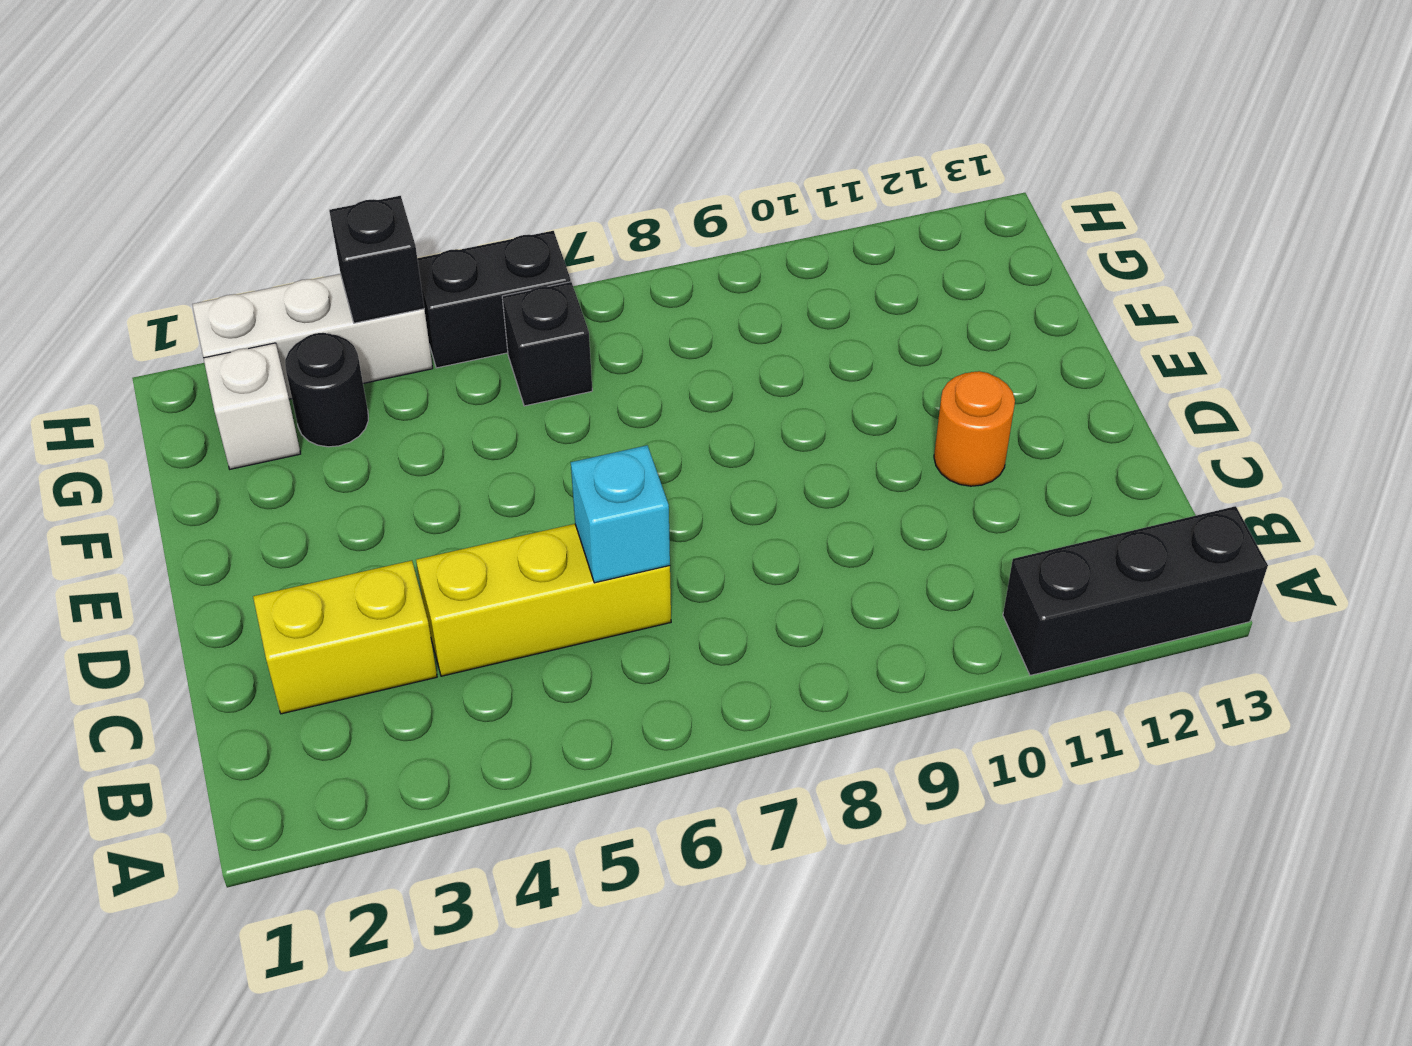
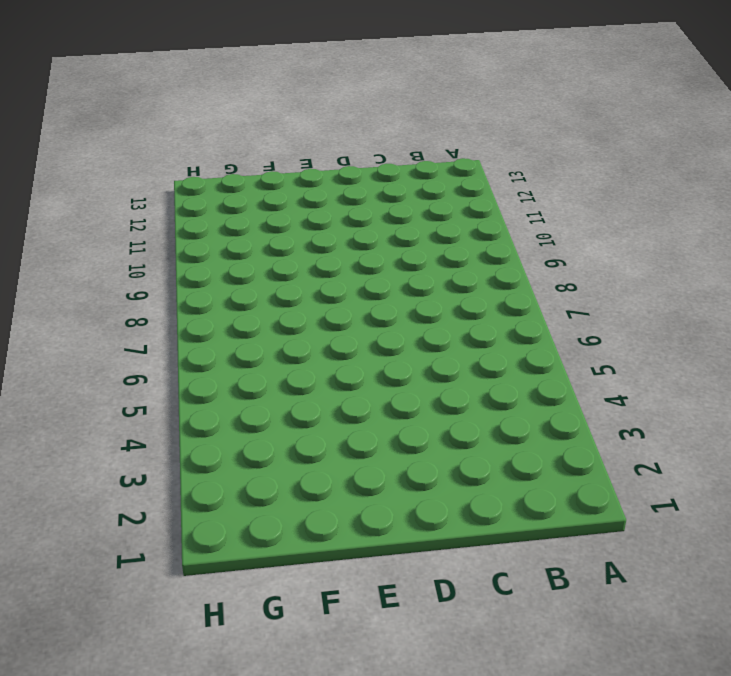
none -> black brick A11:A13 level 1
none -> yellow brick C2:C3 level 1

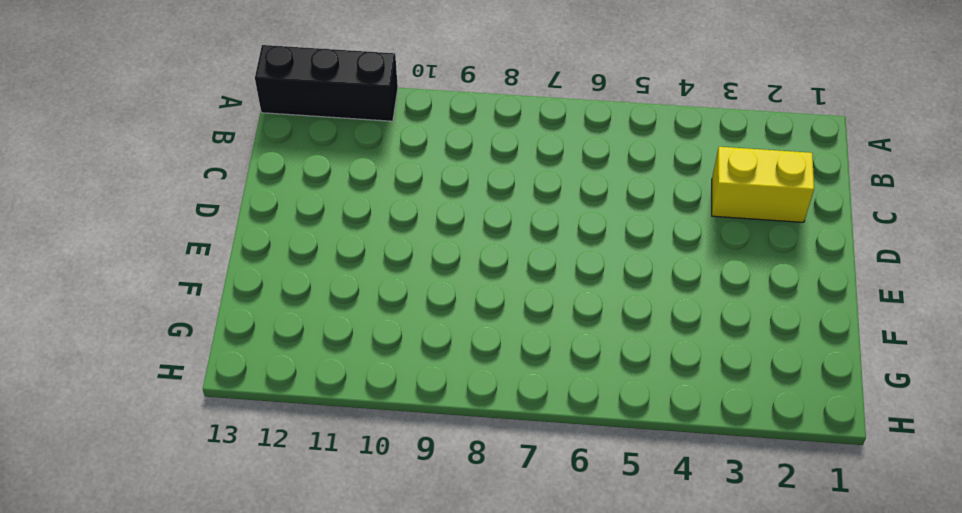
none -> yellow brick C4:C6 level 1
none -> orange round brick D11 level 1

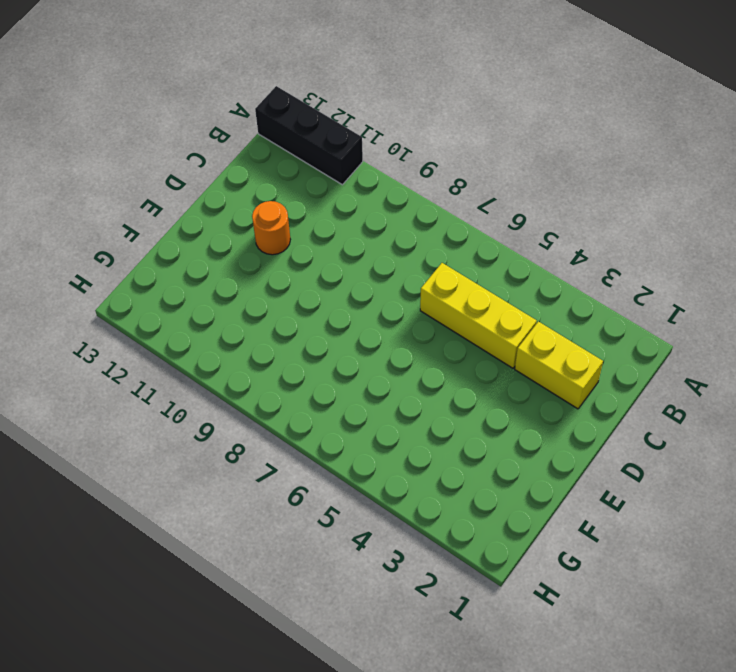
none -> white brick G2 level 1
none -> black round brick G3 level 1

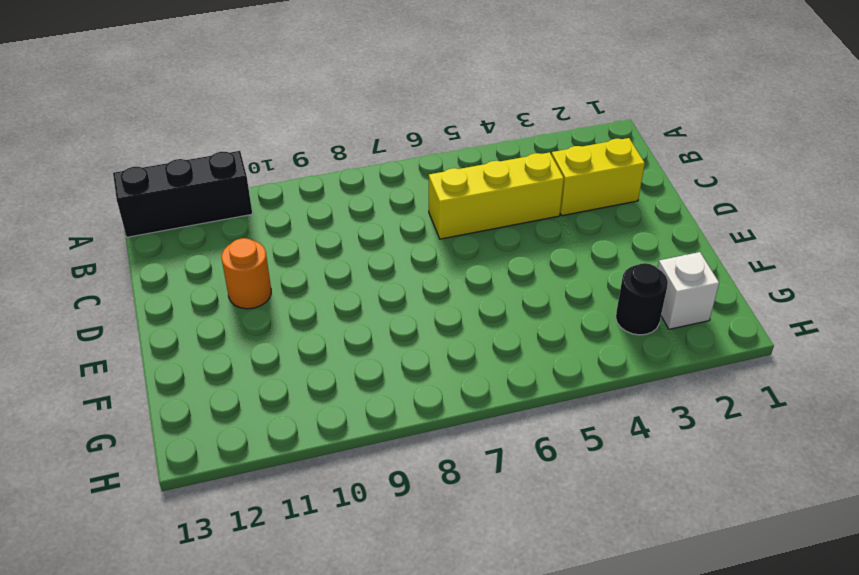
none -> black brick G6 level 1
none -> white brick H2:H4 level 1

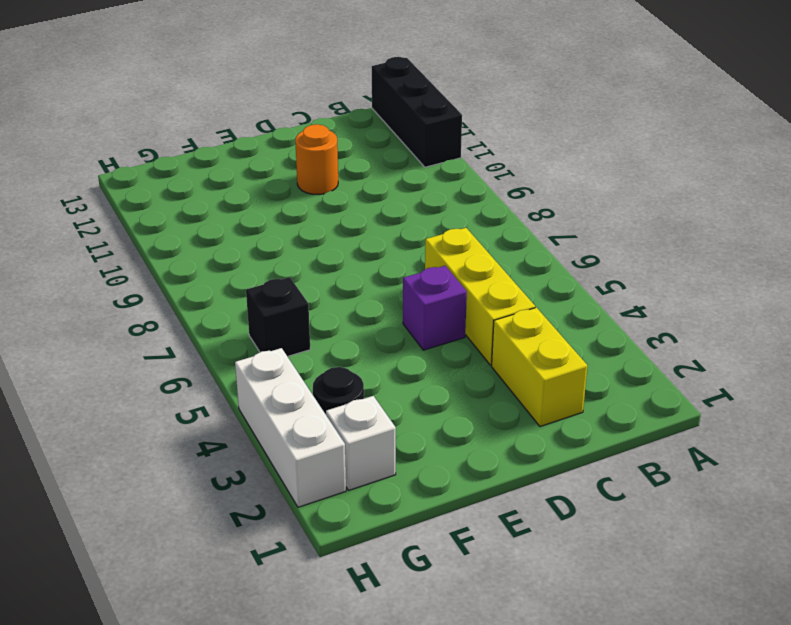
purple brick D5 level 1 -> none
none -> black brick H5:H6 level 1
none -> cyan brick C6 level 2

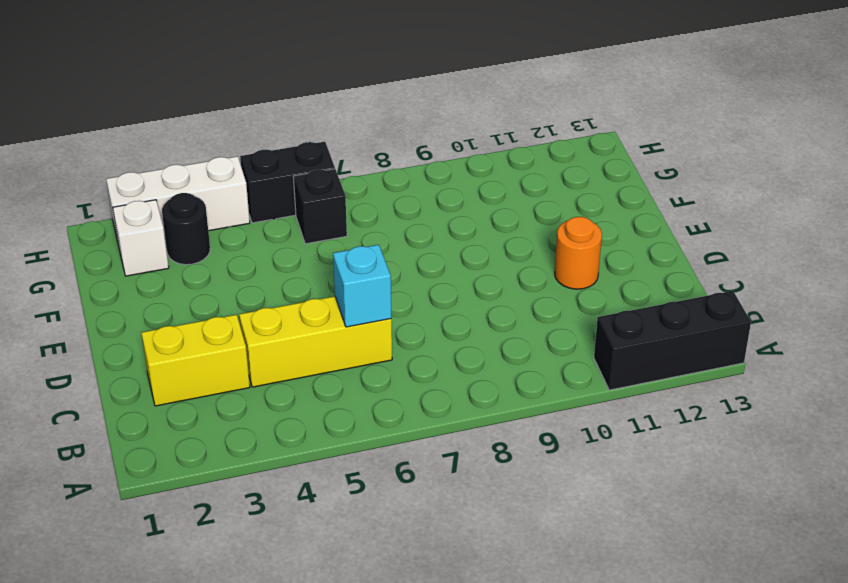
none -> black brick H4 level 2

